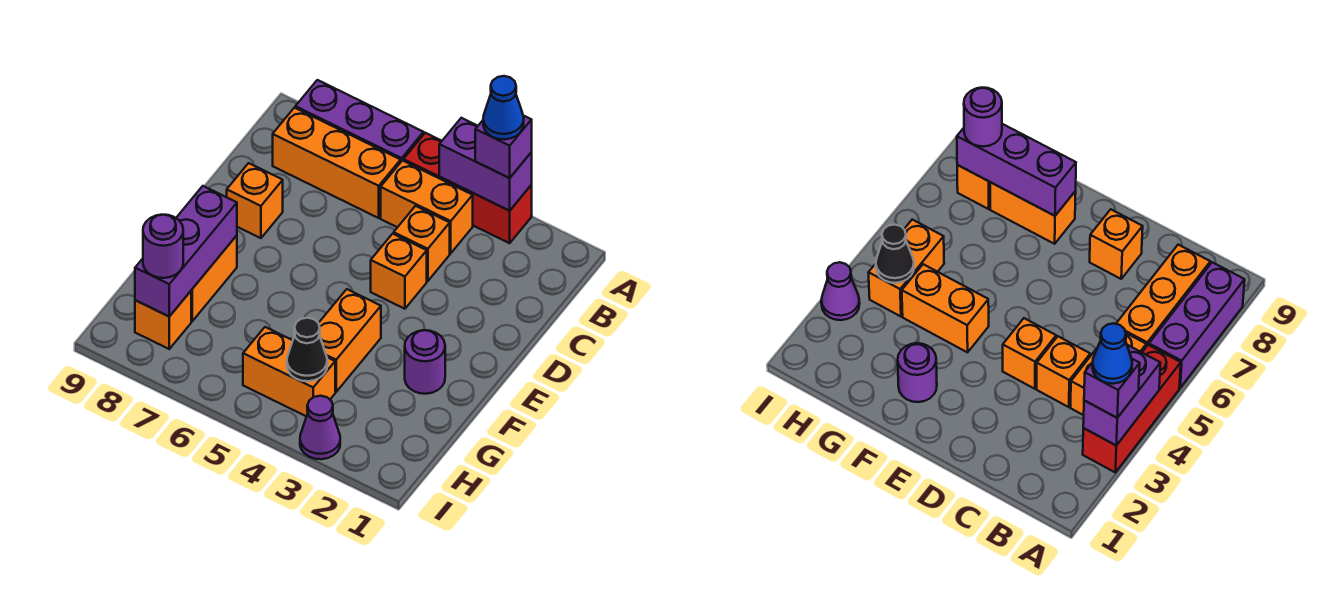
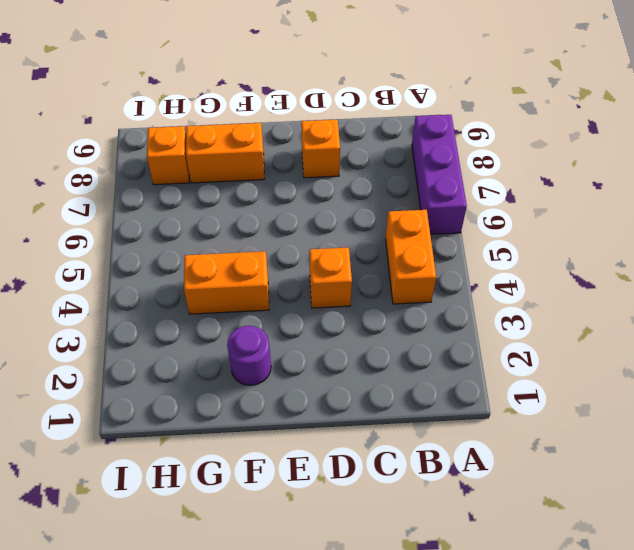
none -> red brick A3:A5 level 1
none -> orange brick B6:B8 level 1
none -> orange brick C4 level 1

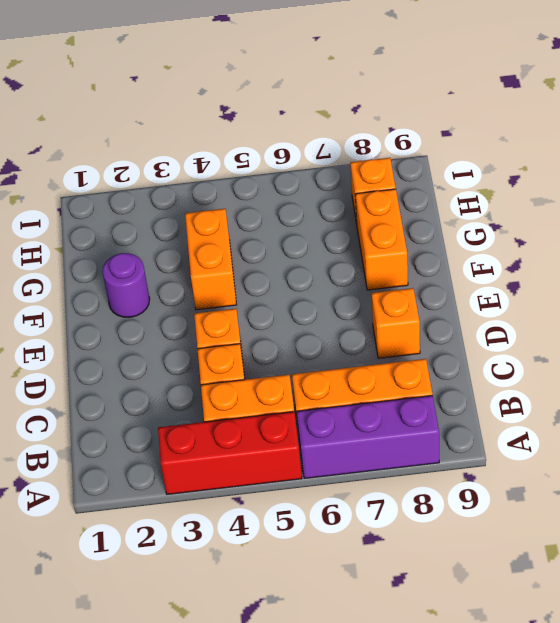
none -> orange brick H4:H5 level 1
none -> purple cone I3 level 1
none -> purple brick A3:A4 level 2

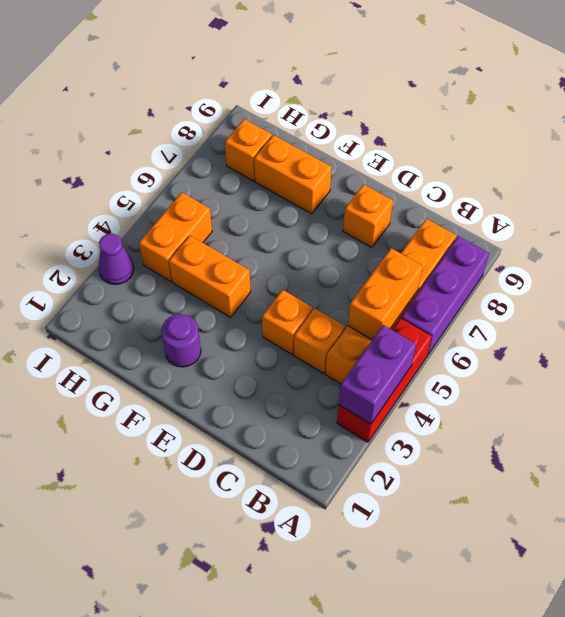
orange brick B5:B6 level 2 -> none
none -> purple brick F8:H8 level 2
none -> black cone H4 level 2
none -> purple brick A3 level 3

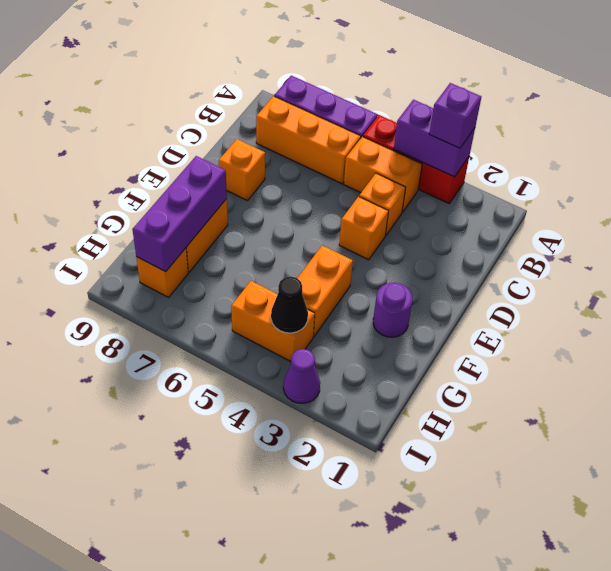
none -> purple round brick H8 level 3
none -> blue cone A3 level 4

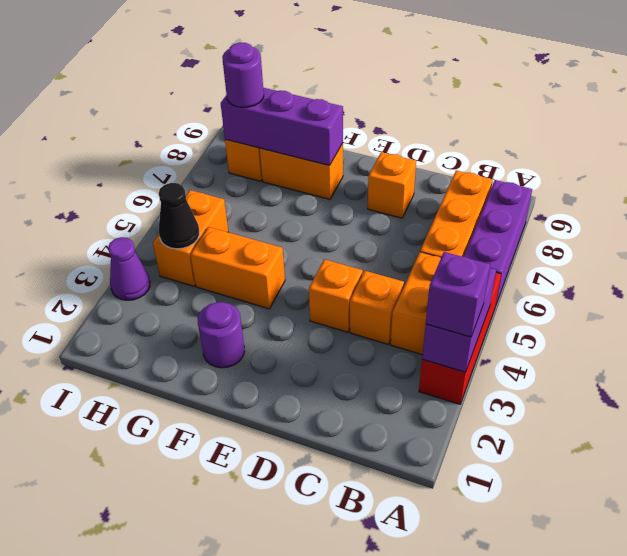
none -> blue cone A3 level 4

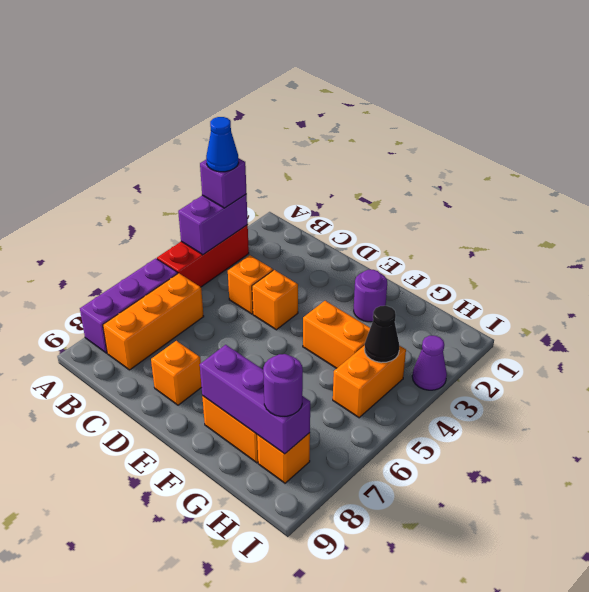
none -> orange brick B4:B5 level 1

